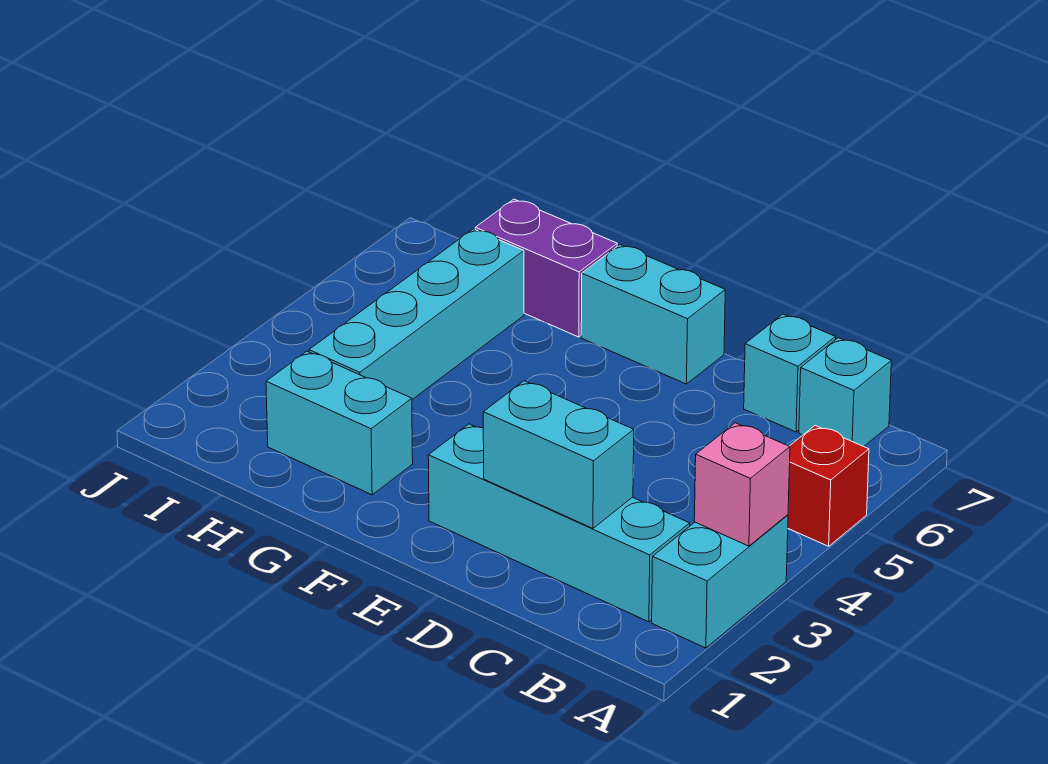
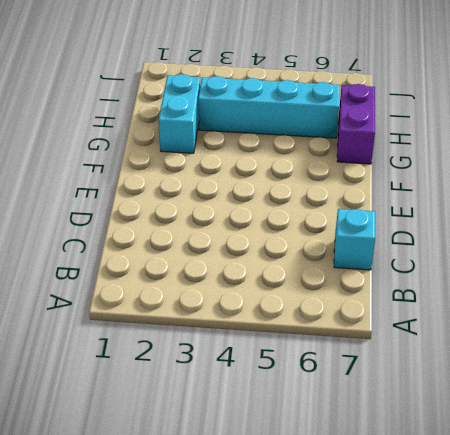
none -> cyan brick A2:A3 level 1
none -> red brick A5 level 1

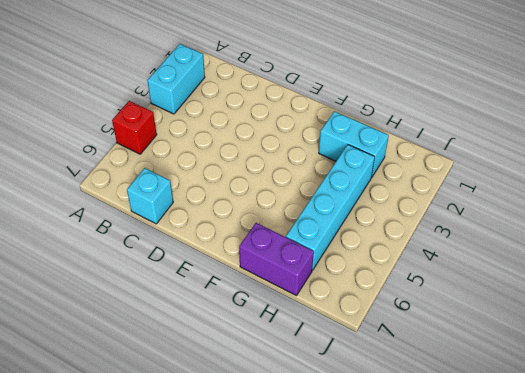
none -> cyan brick B2:E2 level 1
none -> cyan brick B7 level 1

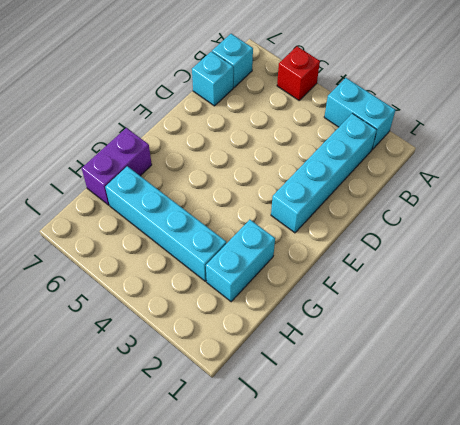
none -> cyan brick E7:F7 level 1
none -> pink brick A3 level 2

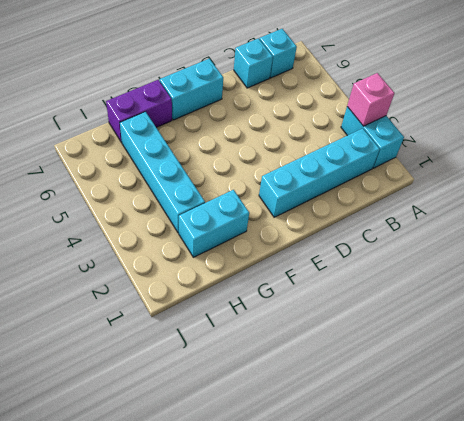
none -> red brick A5 level 1
none -> cyan brick C2:D2 level 2

